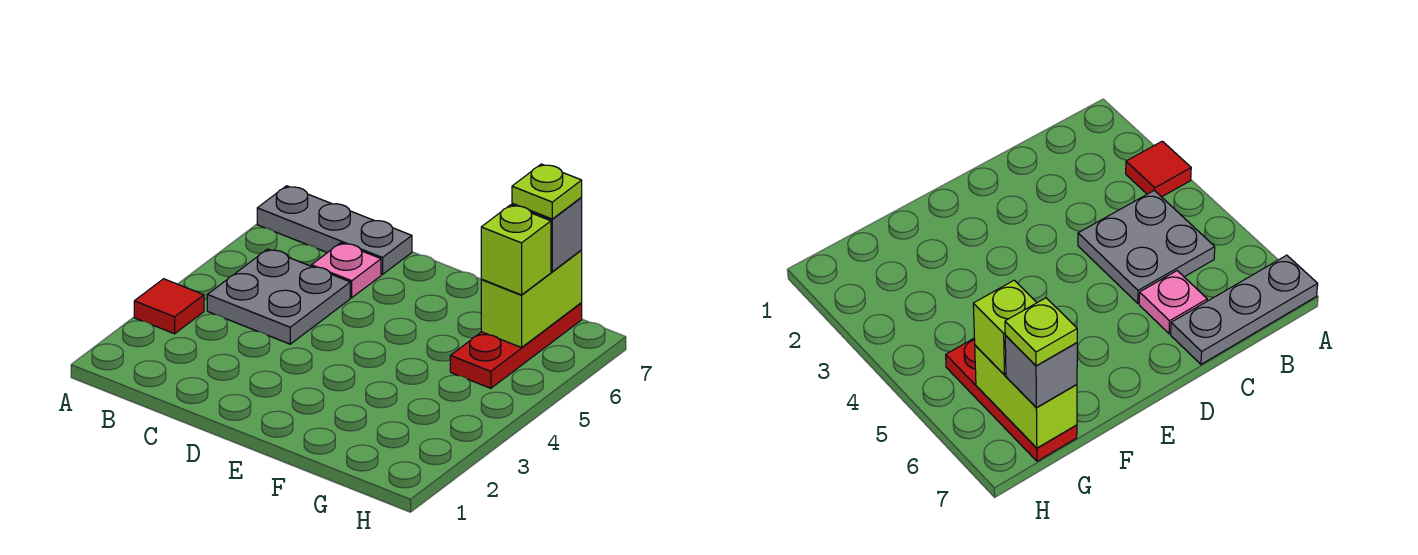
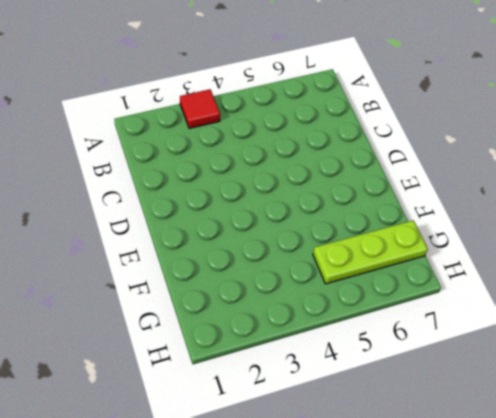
lime plate G5:G7 level 1 -> red plate G5:G7 level 1
none -> grey plate A7:C7 level 1
none -> grey plate B4:C5 level 1

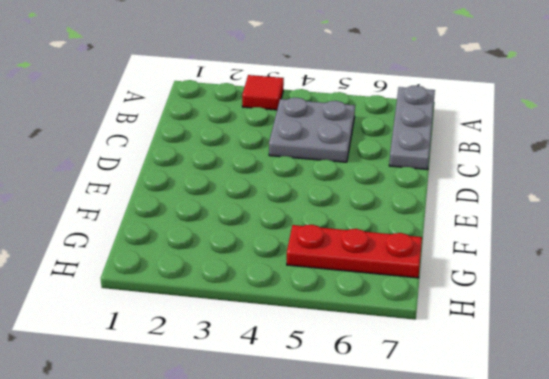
none -> pink plate C6 level 1
none -> lime brick G6:G7 level 2

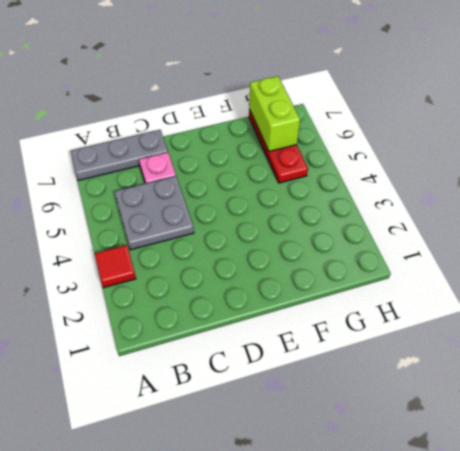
none -> lime brick G6 level 3
none -> grey brick G7 level 3

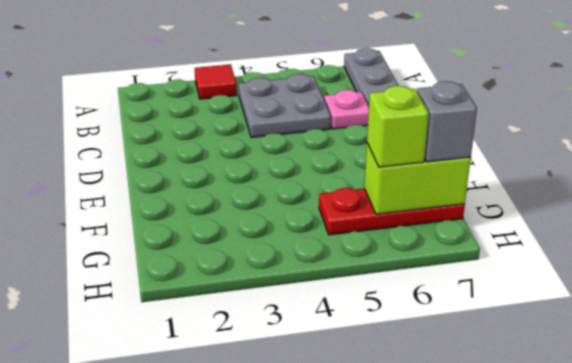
none -> lime plate G7 level 4

